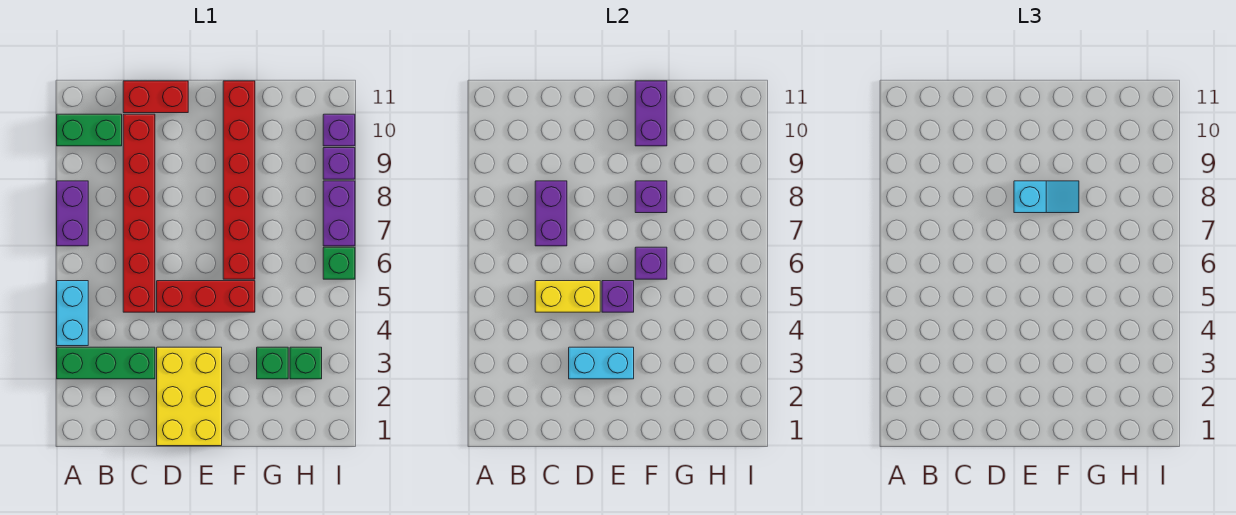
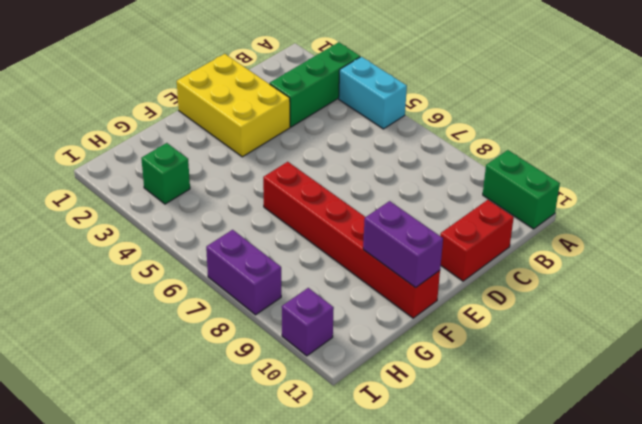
green brick A10:A11 level 1 -> green brick A10:B10 level 1
none -> purple brick A7:A8 level 1
none -> red brick C5:C10 level 1
none -> red brick D5:F5 level 1

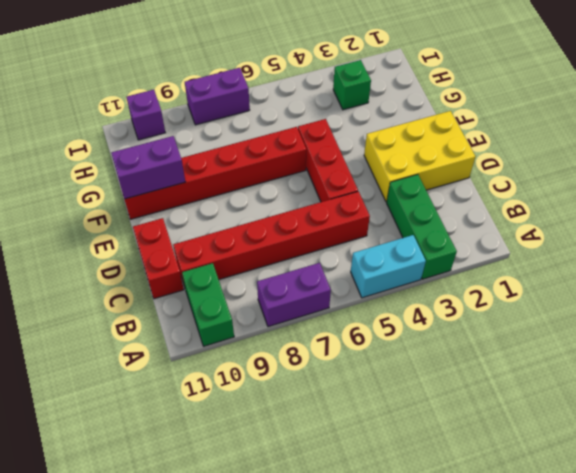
none -> green brick G3 level 1
none -> green brick I6 level 1
none -> purple brick I9 level 1

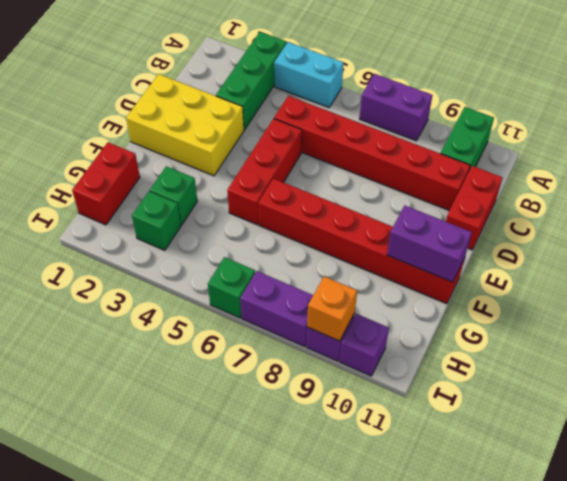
red brick G1:H1 level 1 -> none
orange brick I9 level 2 -> none
none -> yellow brick C5:D5 level 2
none -> purple brick C7:C8 level 2
none -> cyan brick D3:E3 level 2

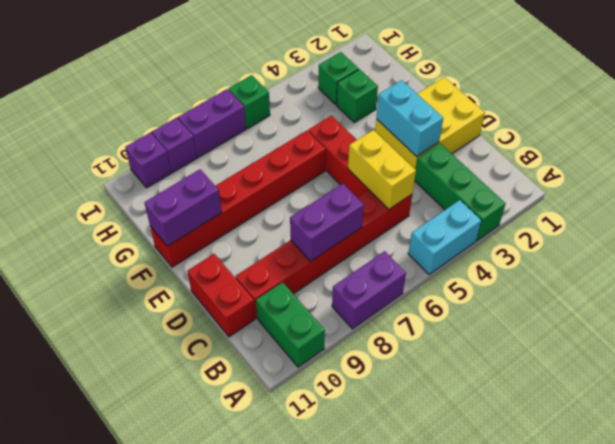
none -> purple brick E5 level 2
none -> purple brick F6 level 2
none -> purple brick F8 level 2

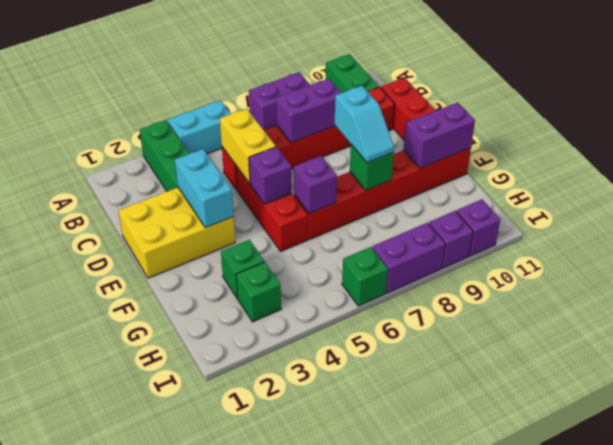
green brick F8 level 2 -> purple brick F8 level 2

